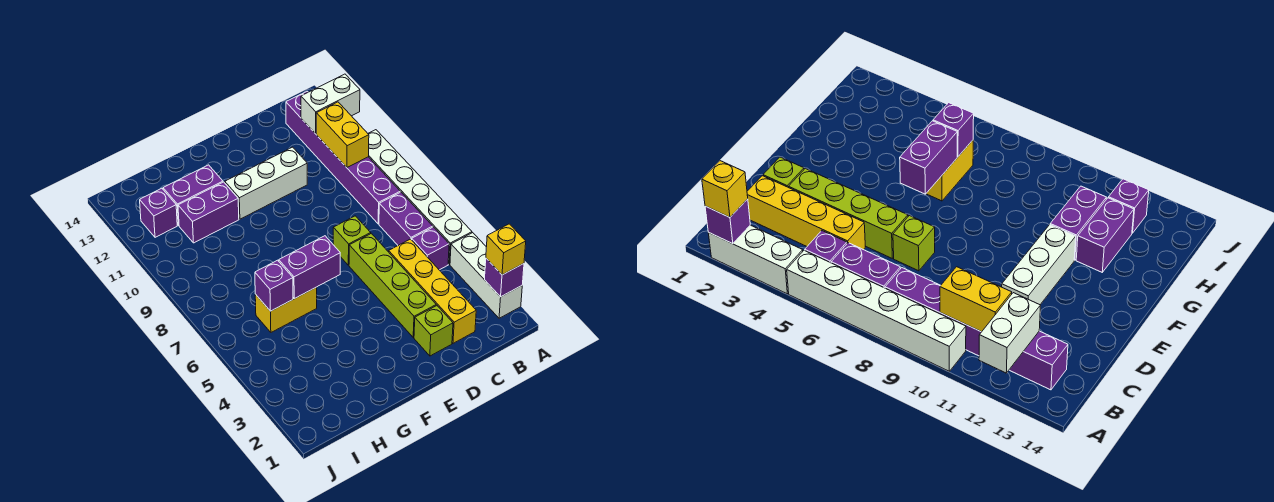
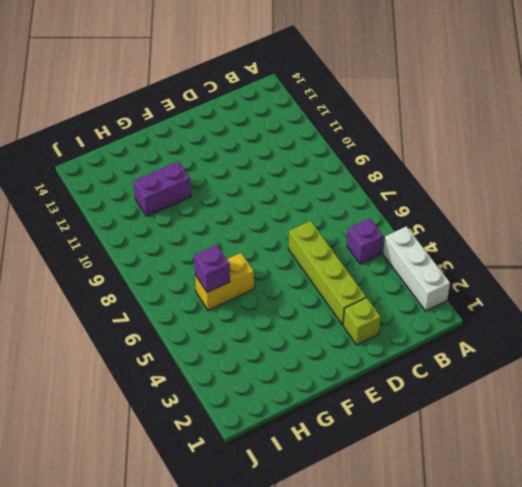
none -> white brick A5:A10 level 1
none -> purple brick B6:B7 level 1
none -> purple brick B8:B13 level 1

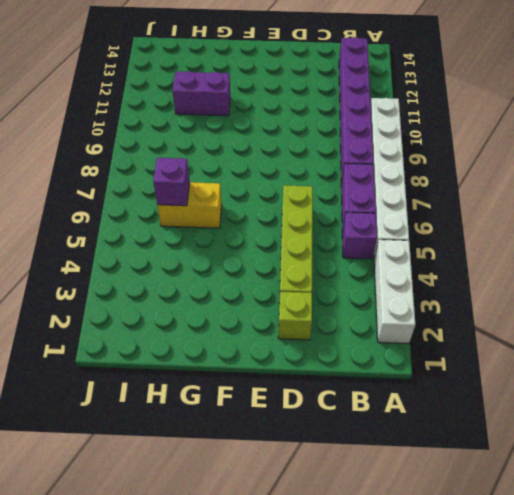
none -> yellow brick C2:C5 level 1
none -> lime brick D7 level 1
none -> white brick D11:F11 level 1

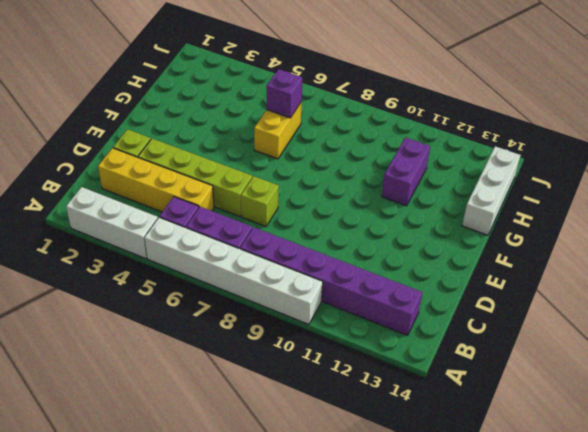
white brick G14:I14 level 1 -> white brick D11:F11 level 1
none -> purple brick G12:H12 level 1
none -> purple brick I12 level 1
none -> purple brick A2 level 2

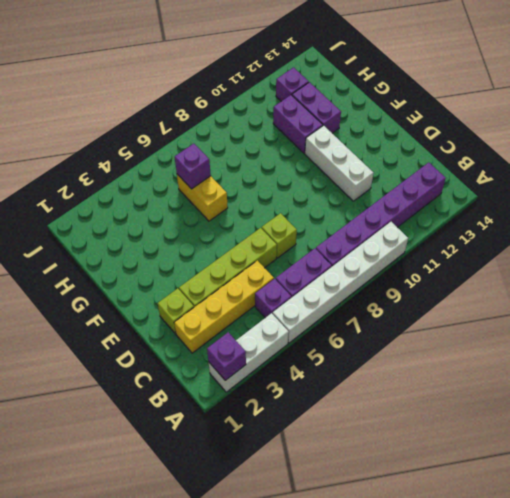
none -> white brick A12:B12 level 2
none -> yellow brick B10:B11 level 2
none -> purple brick F6:G6 level 2

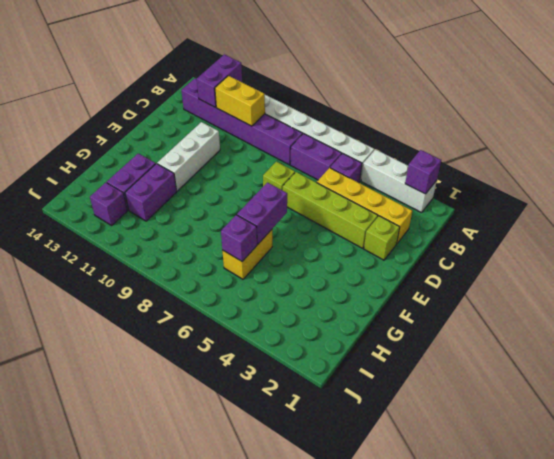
purple brick A12:B12 level 2 -> white brick A12:B12 level 2
none -> yellow brick A2 level 3

